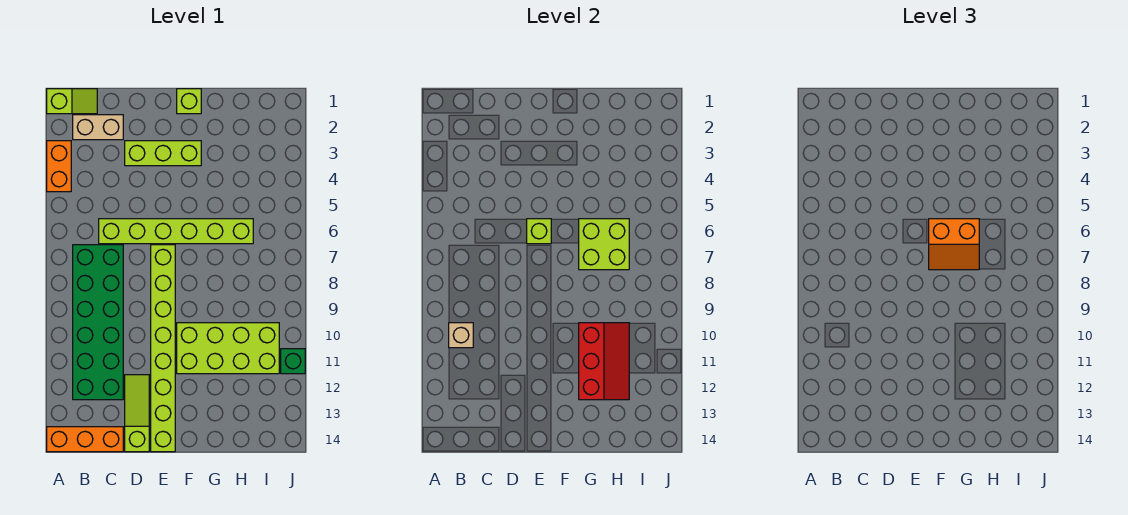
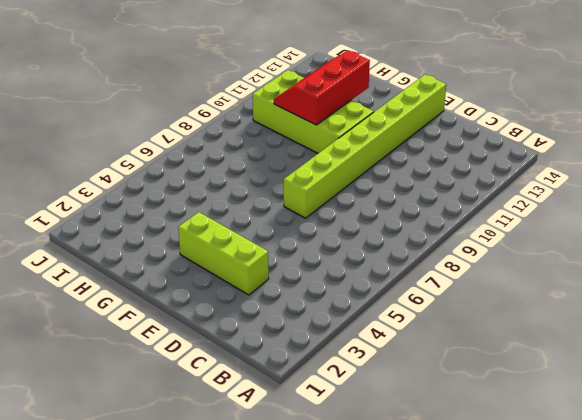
none -> lime slope A1:B1 level 1 top A
none -> orange brick A3:A4 level 1
none -> orange brick A14:C14 level 1

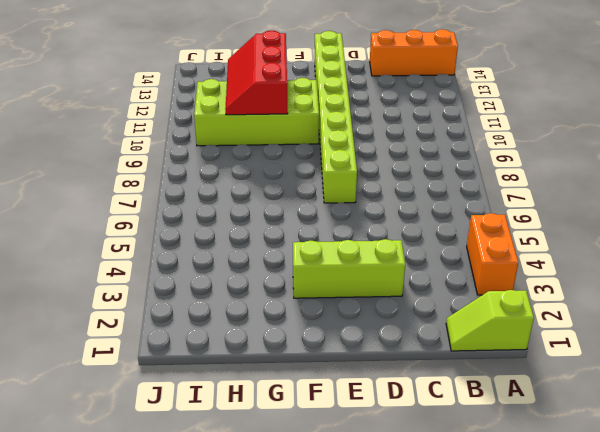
none -> tan brick B2:C2 level 1
none -> green brick B7:C12 level 1
none -> lime brick C6:H6 level 1

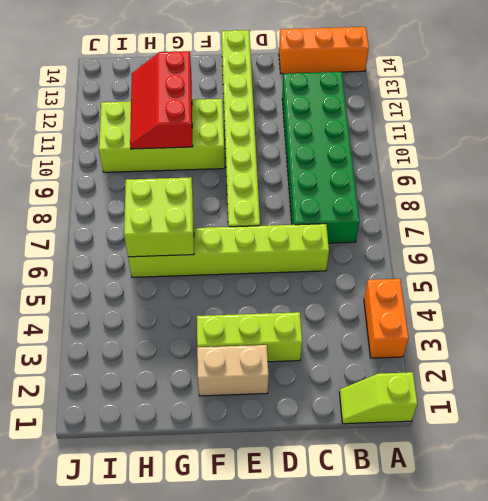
tan brick E2:F2 level 1 -> tan brick B2:C2 level 1
none -> lime slope D12:D14 level 1 top 14
none -> lime brick F1 level 1
none -> green brick J11 level 1

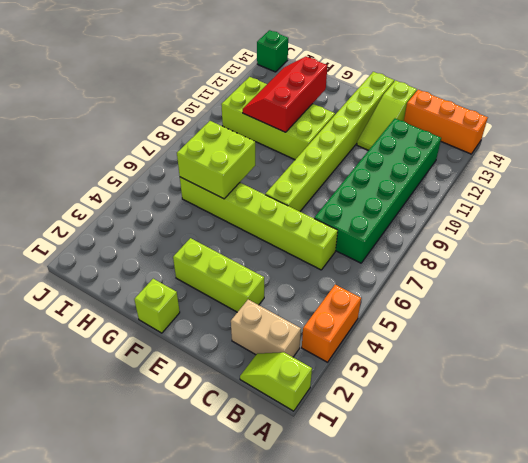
green brick J14 level 1 -> green brick J11 level 1
none -> tan brick B10 level 2
none -> lime brick E6 level 2
none -> orange slope F6:G7 level 3 top 6

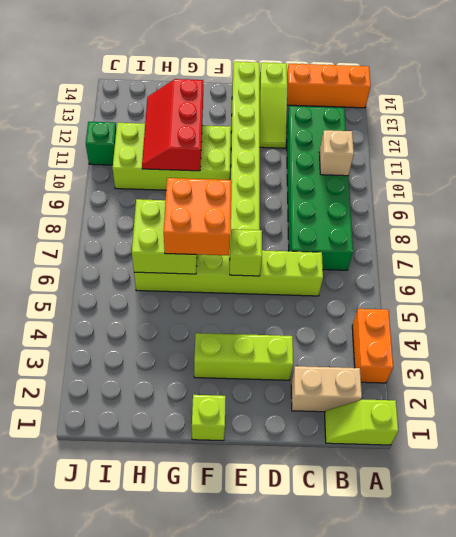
orange brick F6:G7 level 3 -> orange slope F6:G7 level 3 top 6

